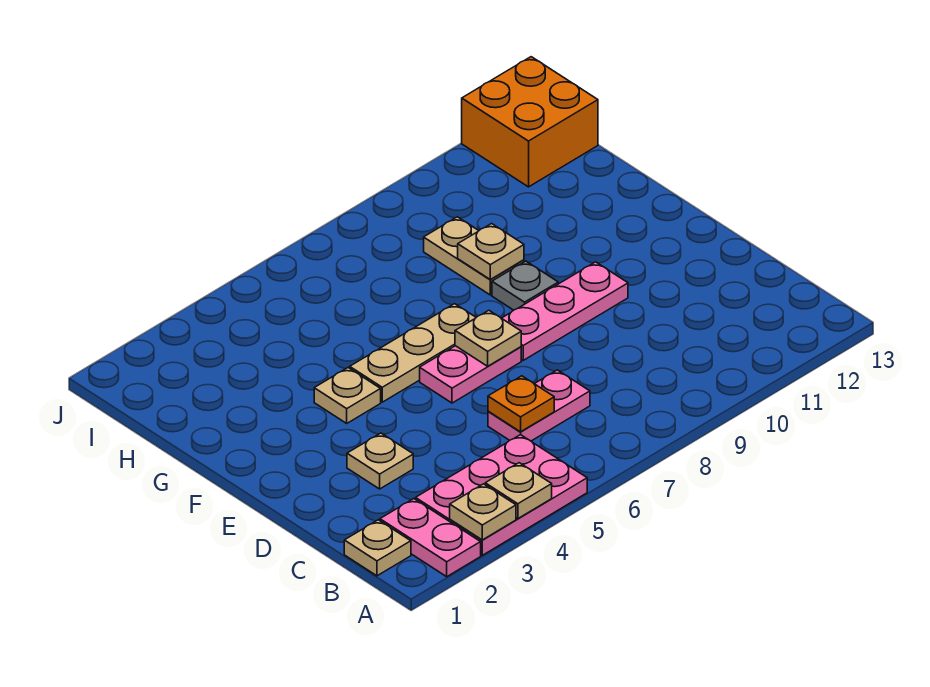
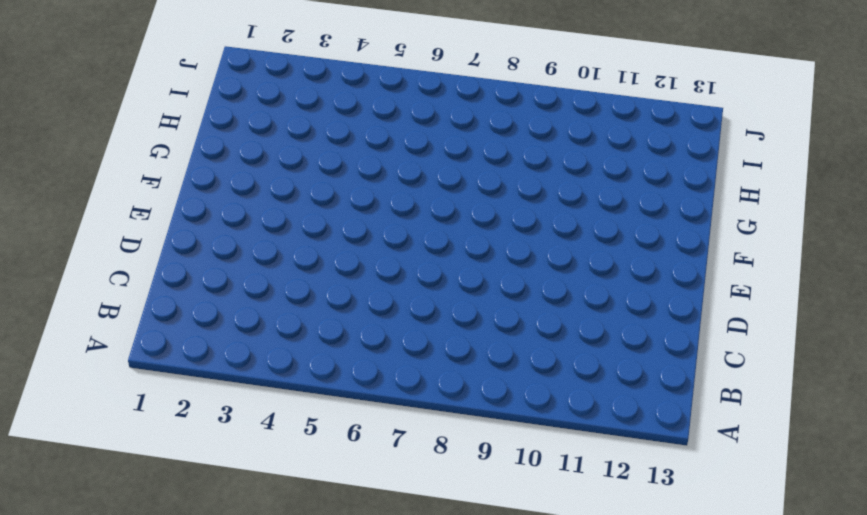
none -> pink plate A2:B2 level 1
none -> pink plate A3:B5 level 1
none -> tan plate B1 level 1

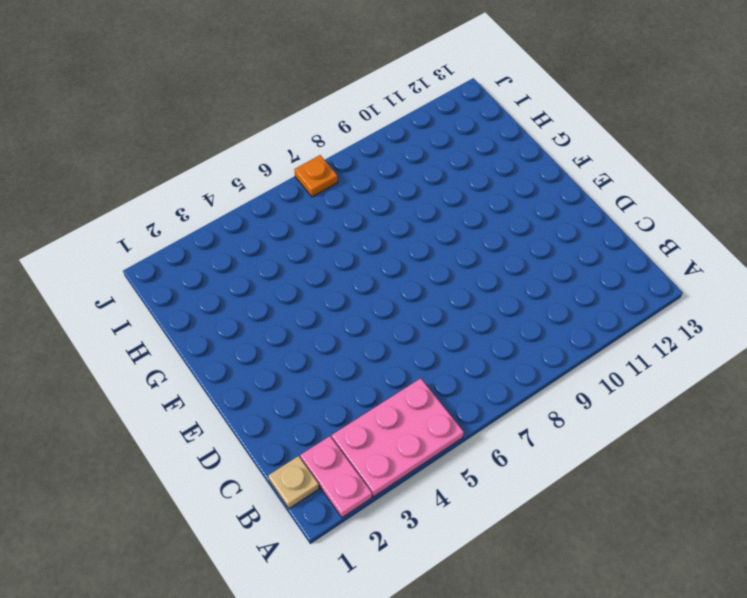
orange plate J7 level 1 -> orange plate C6 level 2
none -> pink plate C6:C7 level 1
none -> tan plate D3 level 1
none -> pink plate E6:E7 level 1

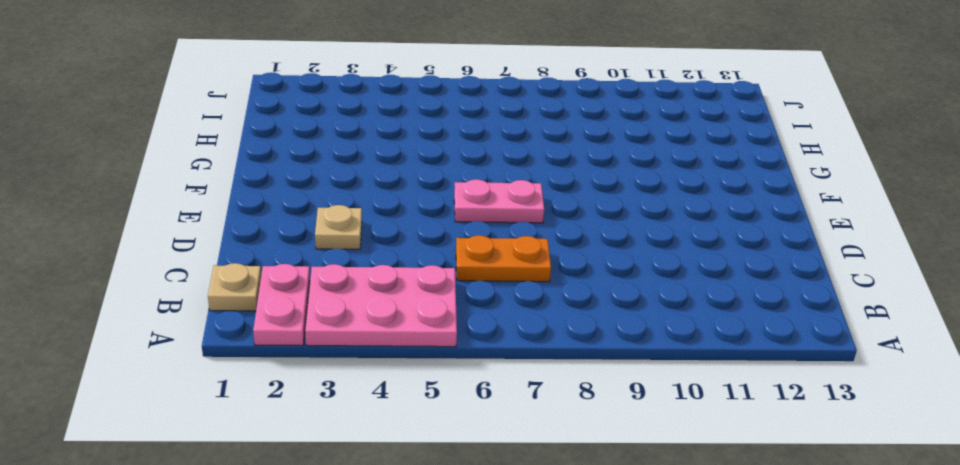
orange plate C6:C7 level 1 -> pink plate C6:C7 level 1
none -> pink plate E8:E10 level 1
none -> tan plate F4 level 1
none -> tan plate F5:F7 level 1

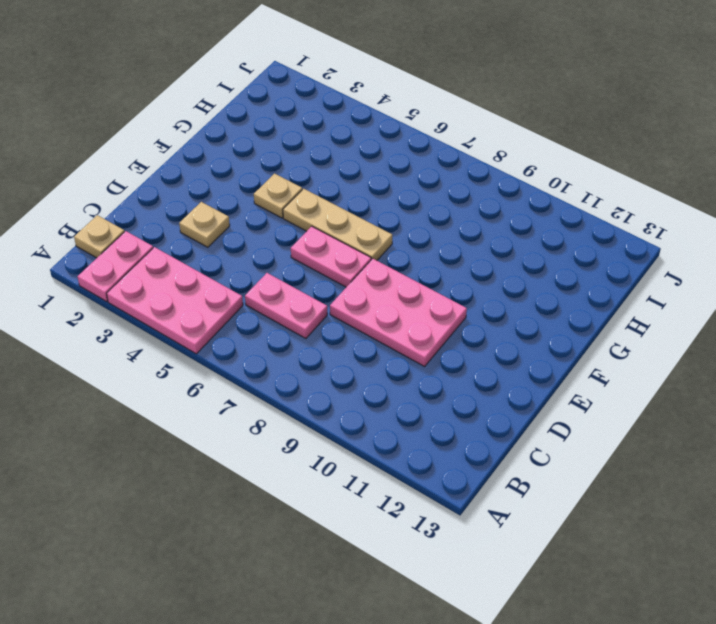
pink plate D8:E10 level 1 -> pink plate E8:E10 level 1
none -> grey plate F9 level 1
none -> tan plate G9:H9 level 1
none -> orange brick I12:J13 level 1

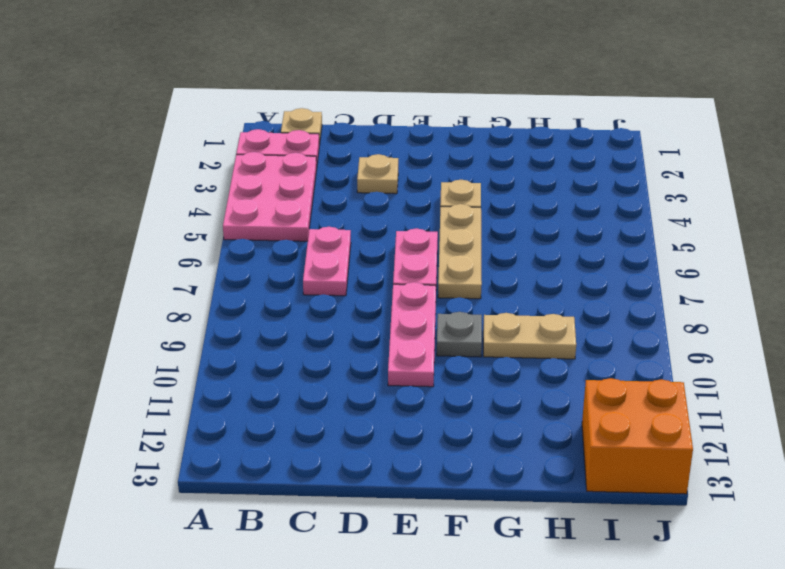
none -> tan plate A3 level 2
none -> tan plate A4 level 2
none -> orange plate C6 level 2

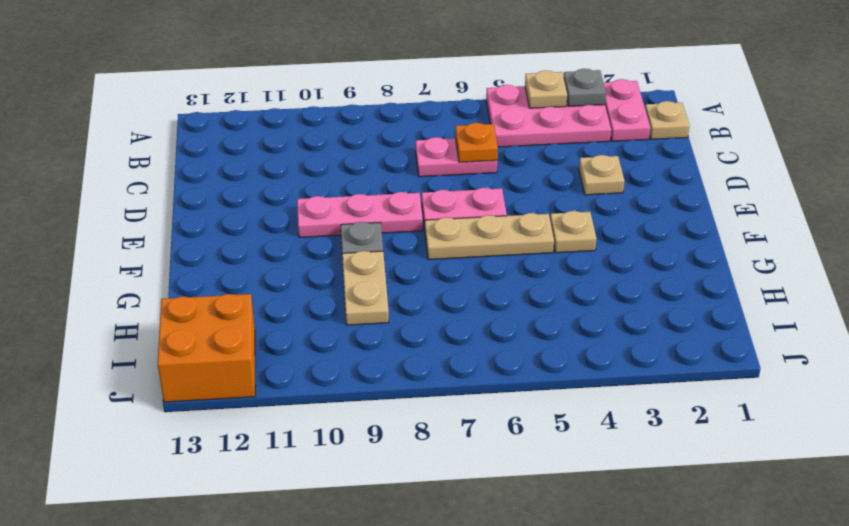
grey plate A3 level 2 -> tan plate A3 level 2
none -> tan plate E7 level 2
none -> tan plate G9 level 2

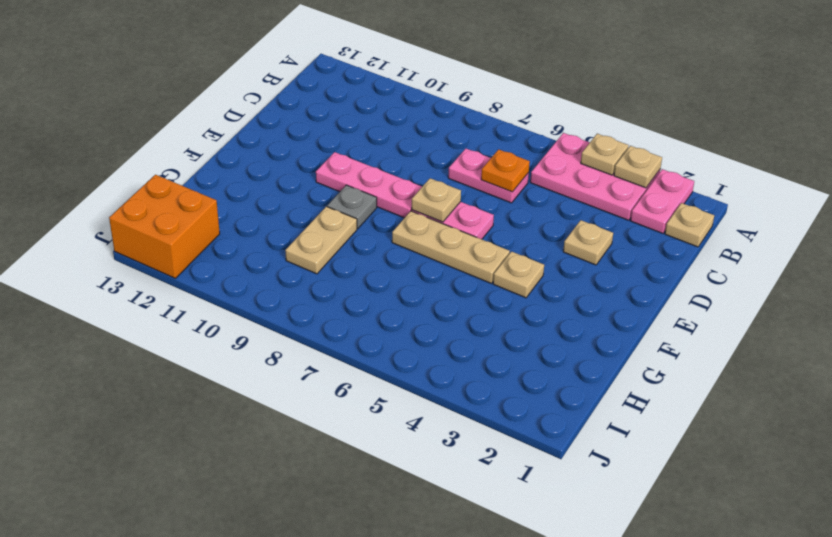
none -> tan plate G9 level 2

